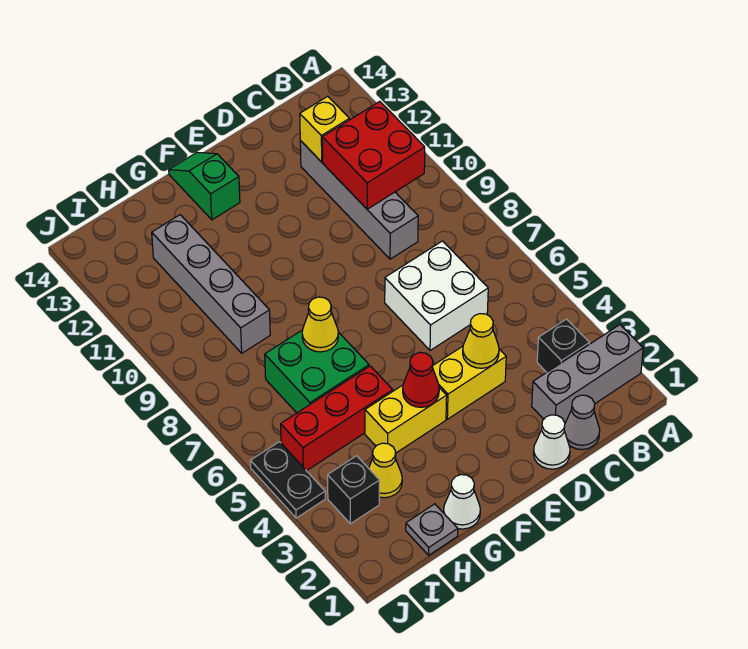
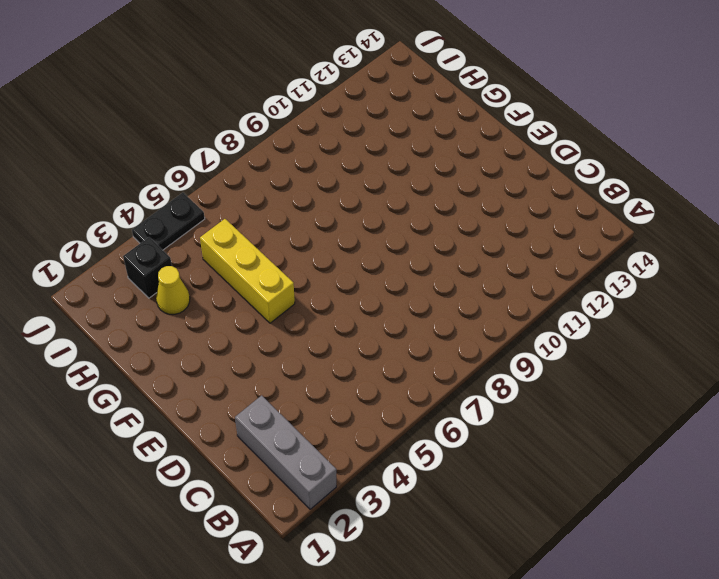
yellow brick F5:H5 level 1 -> red brick G5:I5 level 1
none -> black brick B3 level 1
none -> grey cone C1 level 1
none -> white brick C6:D7 level 1

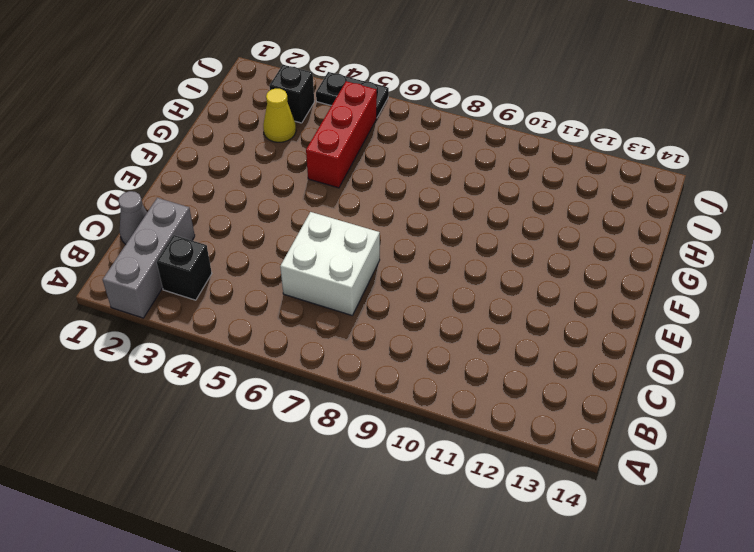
none -> grey brick C9:C12 level 1
none -> white cone D1 level 1
none -> yellow brick D4:E4 level 1

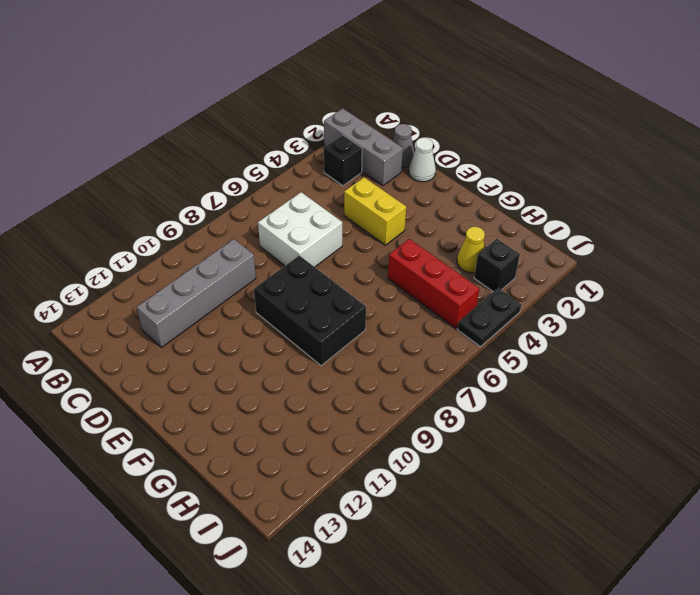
black brick E8:G9 level 1 -> none
none -> yellow brick F4:G4 level 1
none -> green slope F13:F14 level 1 top 13
none -> white cone G1 level 1

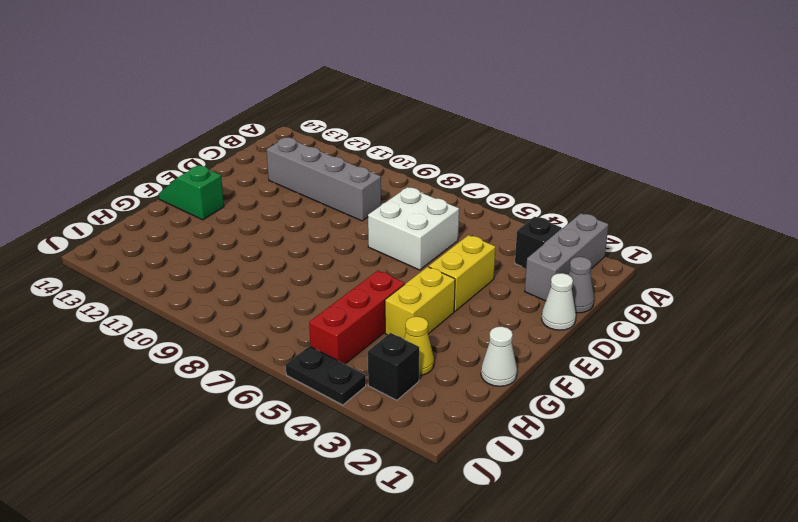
none -> green brick G6:H7 level 1
none -> grey plate H1 level 1
none -> grey brick H9:H12 level 1

